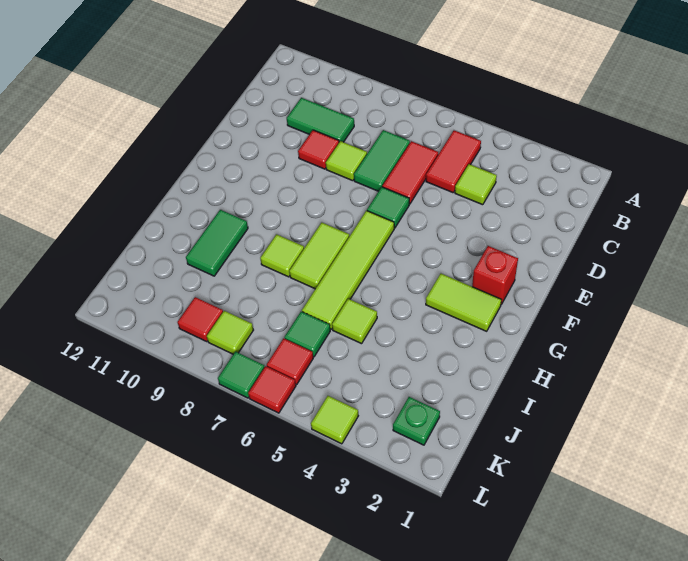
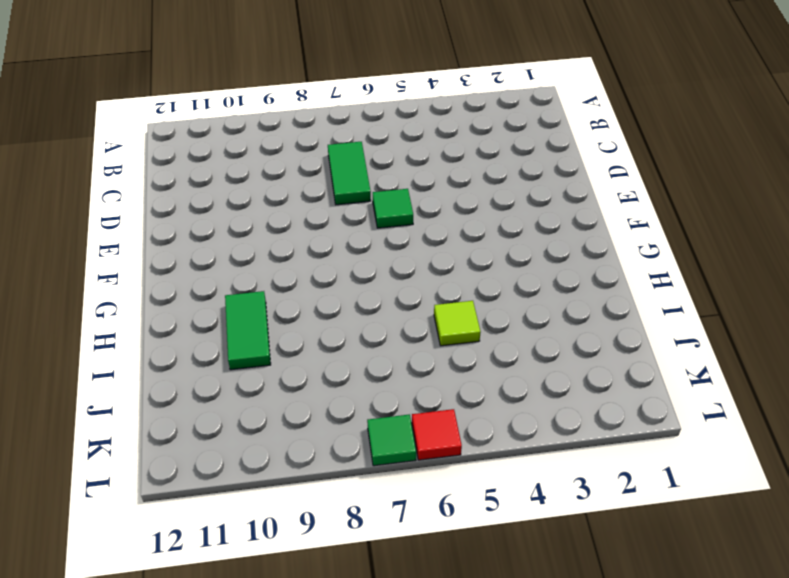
none -> red tile B5:C5 level 1
none -> lime tile C4 level 1
none -> red tile C6:D6 level 1

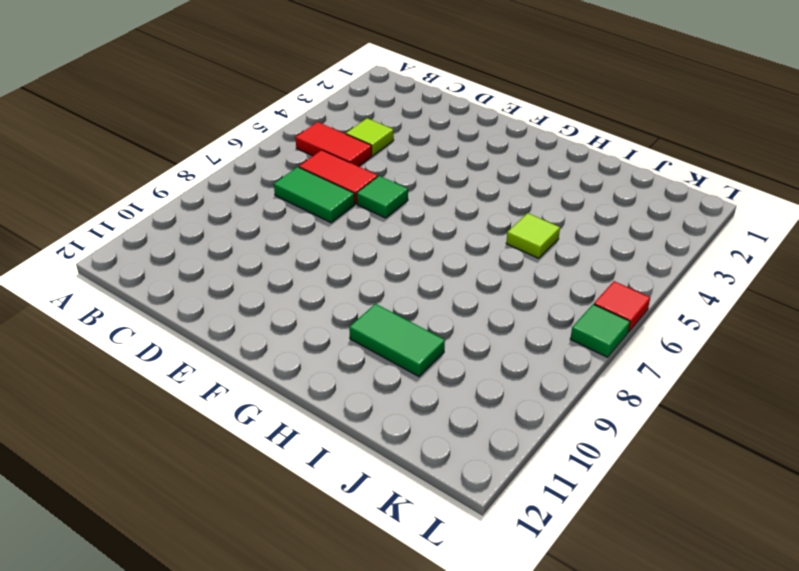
none -> green tile C9:C10 level 1
none -> lime tile D8 level 1
none -> red tile D9 level 1

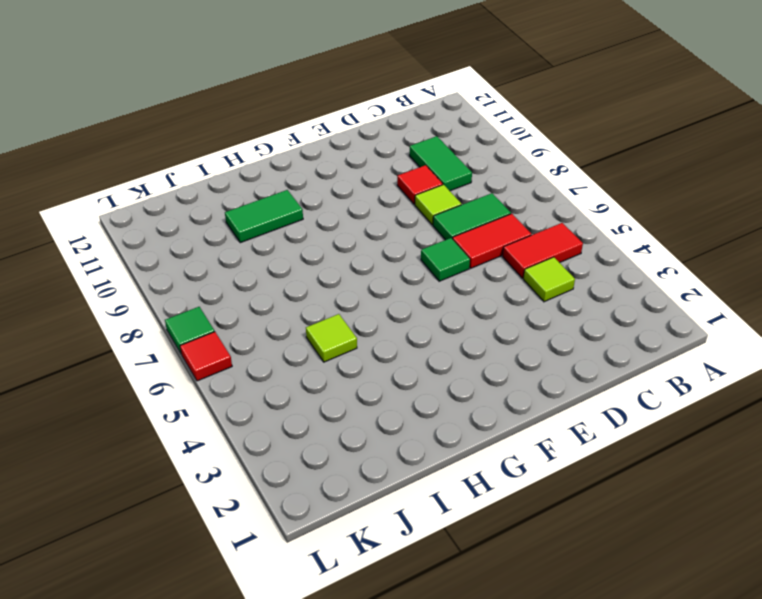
none -> red brick F2 level 1
none -> lime tile F6:I6 level 1
none -> lime tile G2:G3 level 1

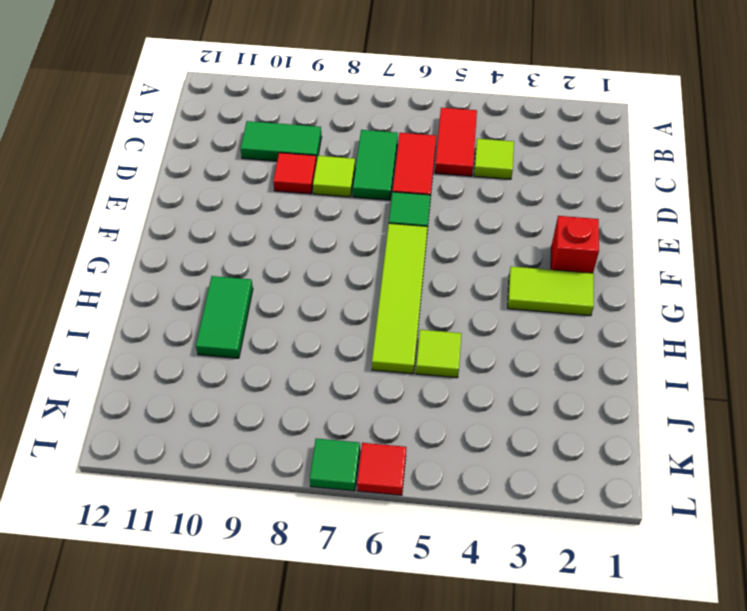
none -> lime tile G7:H7 level 1
none -> lime tile H8 level 1
none -> green tile J6 level 1

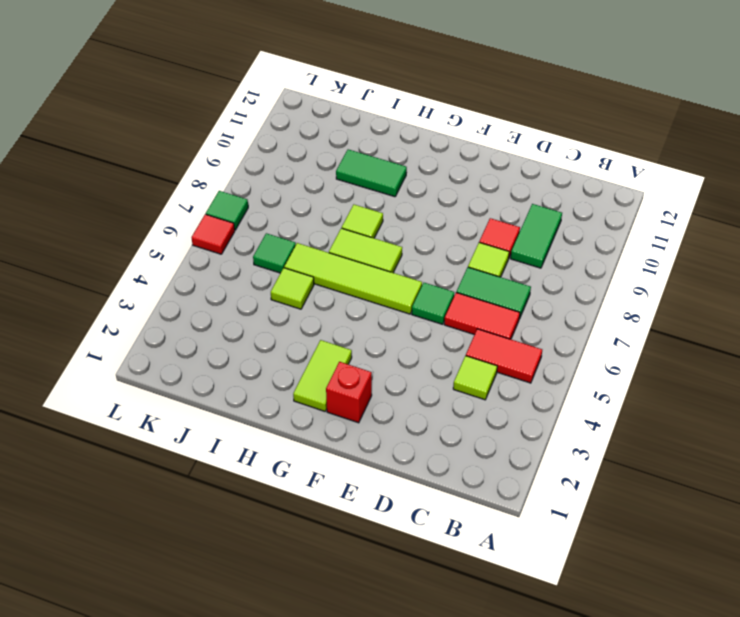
none -> green plate K2 level 1
none -> red tile K6 level 1
none -> lime tile K8 level 1

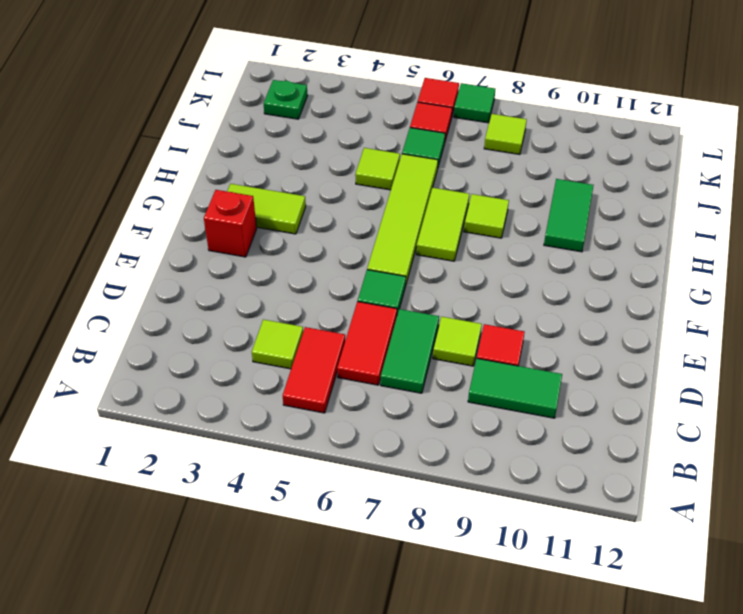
none -> red tile K9 level 1
none -> lime tile L4 level 1

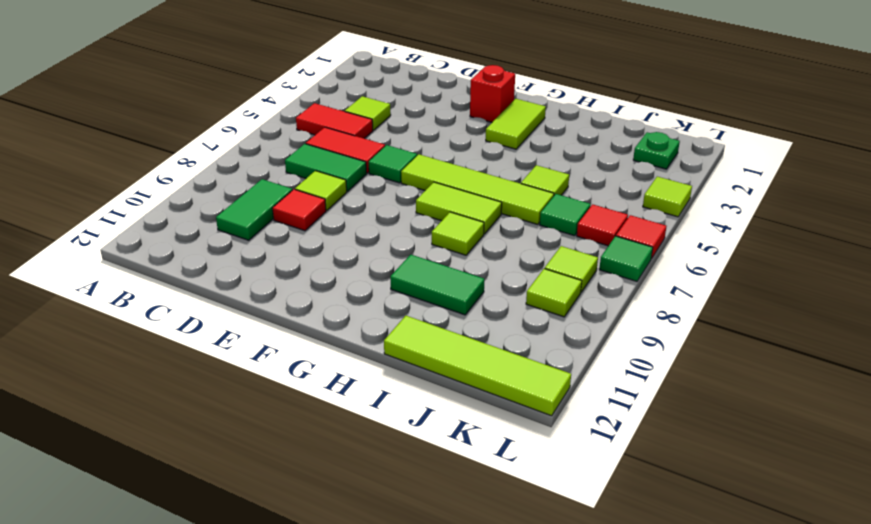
lime tile I12:L12 level 1 -> none
lime tile K9 level 1 -> red tile K9 level 1

